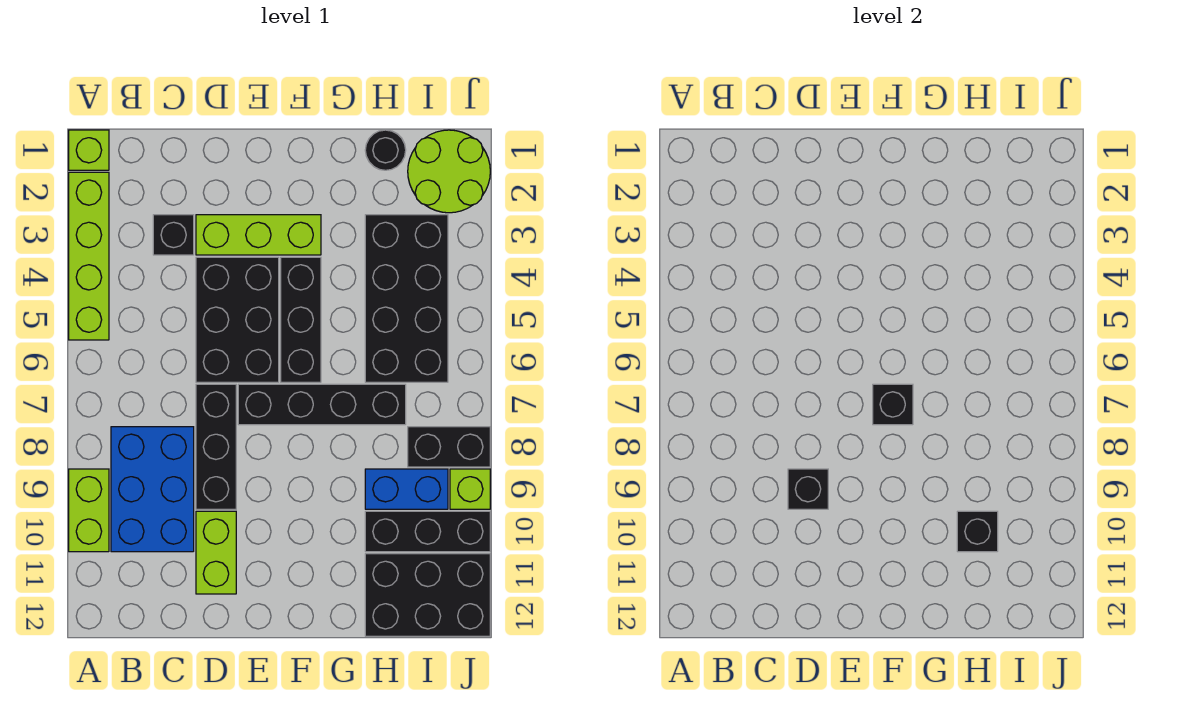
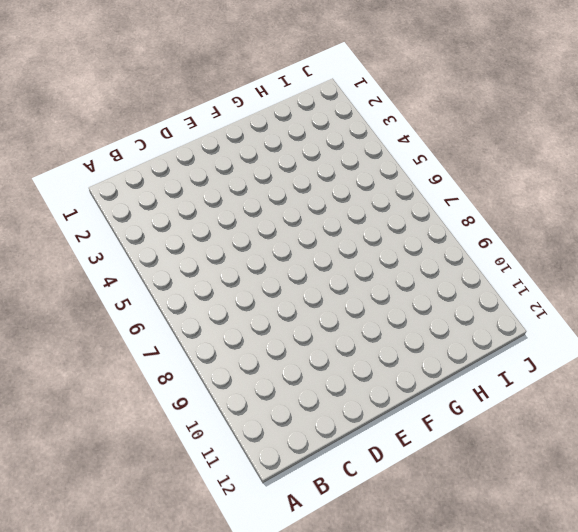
none -> lime brick A1 level 1
none -> lime brick A2:A5 level 1
none -> lime brick A9:A10 level 1

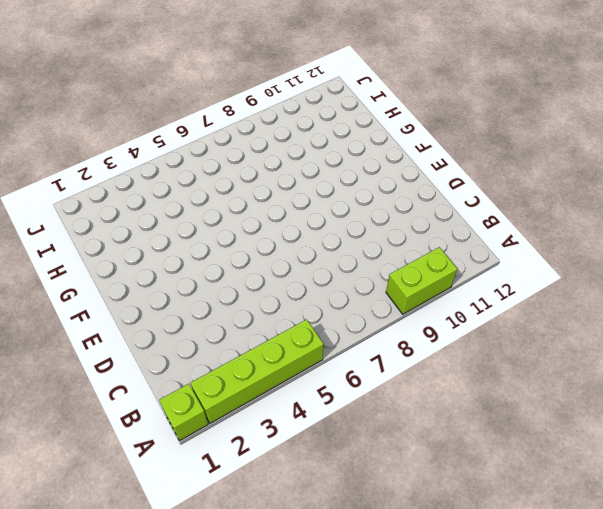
none -> blue brick B8:C10 level 1
none -> black brick C3 level 1
none -> lime brick D3:F3 level 1

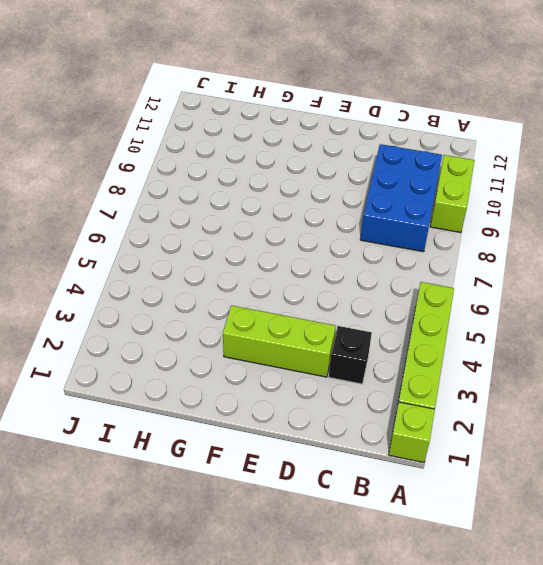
none -> black brick D4:E6 level 1
none -> black brick D7:D9 level 1
none -> lime brick D10:D11 level 1

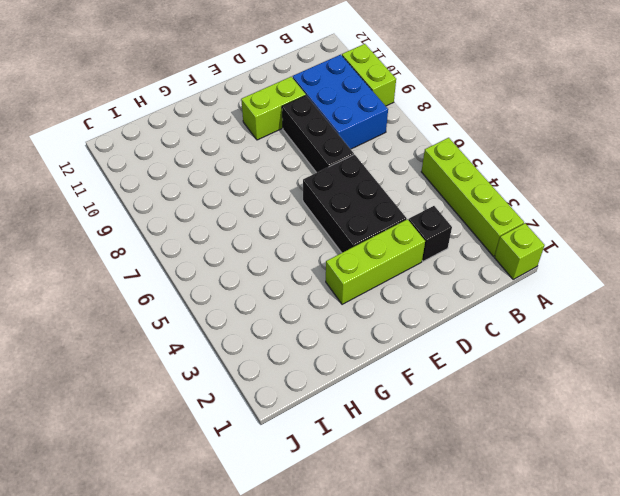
lime brick D10:E10 level 1 -> lime brick D10:D11 level 1
none -> black brick E7:H7 level 1
none -> black brick F4:F6 level 1
none -> black round brick H1 level 1

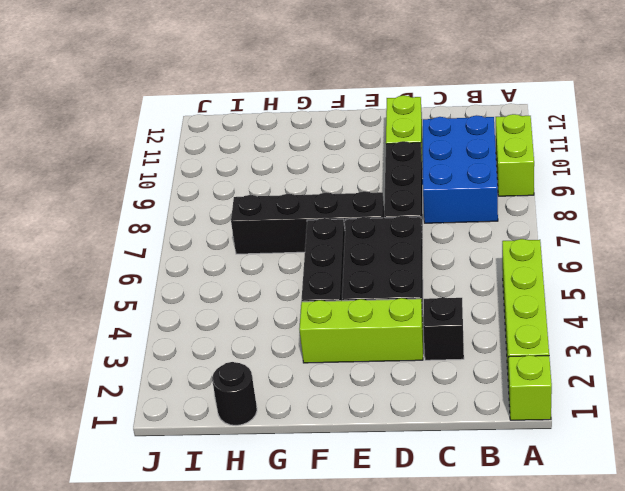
none -> black brick H3:I6 level 1
none -> blue brick H9:I9 level 1
none -> black brick H10:J10 level 1

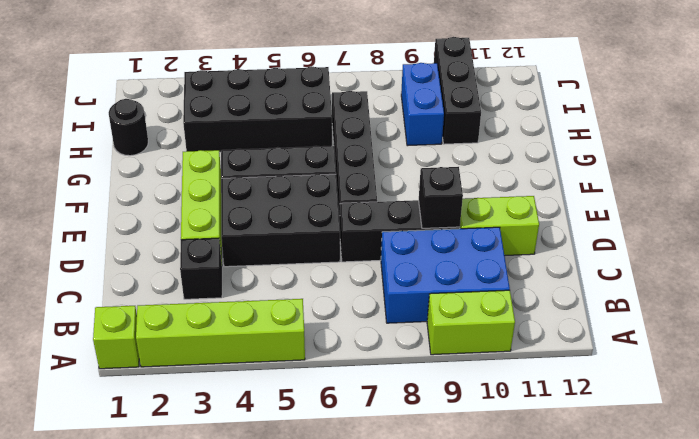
none -> black brick H11:J12 level 1
none -> lime round brick I1:J2 level 1
none -> black brick I8:J8 level 1

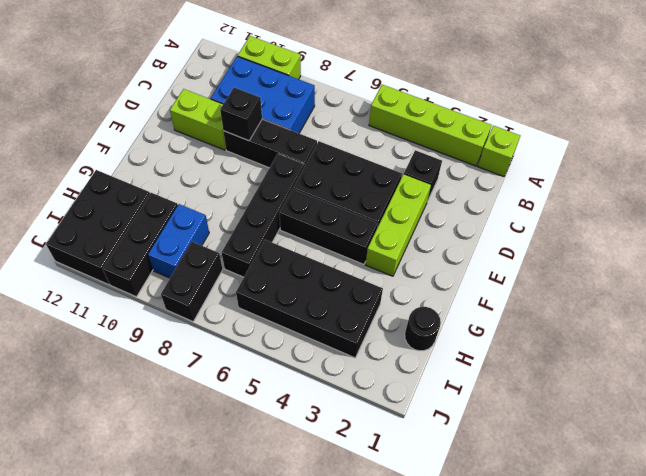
none -> lime round brick I1:J2 level 1
none -> lime brick J9 level 1
none -> black brick F7 level 2

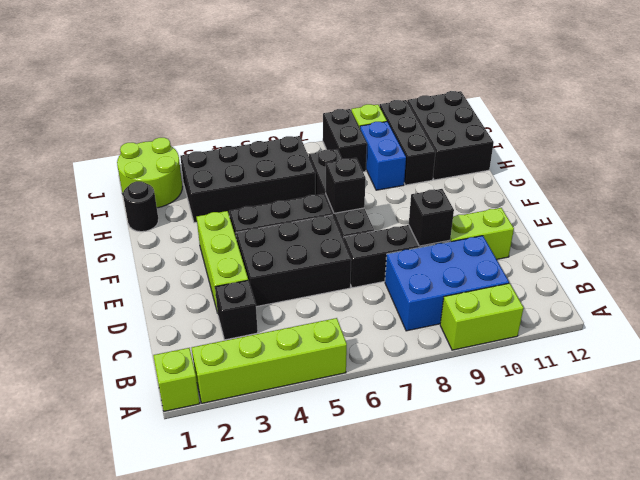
none -> black brick H10 level 2

